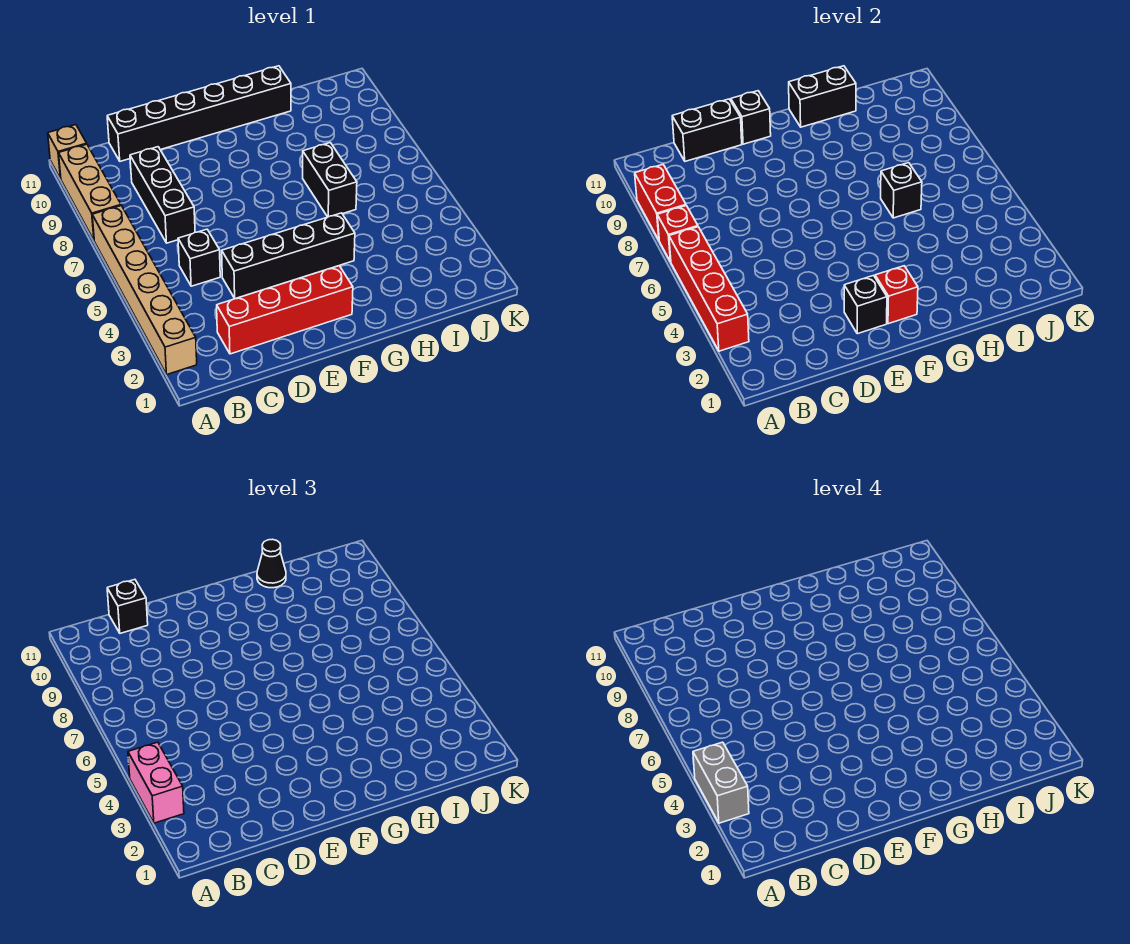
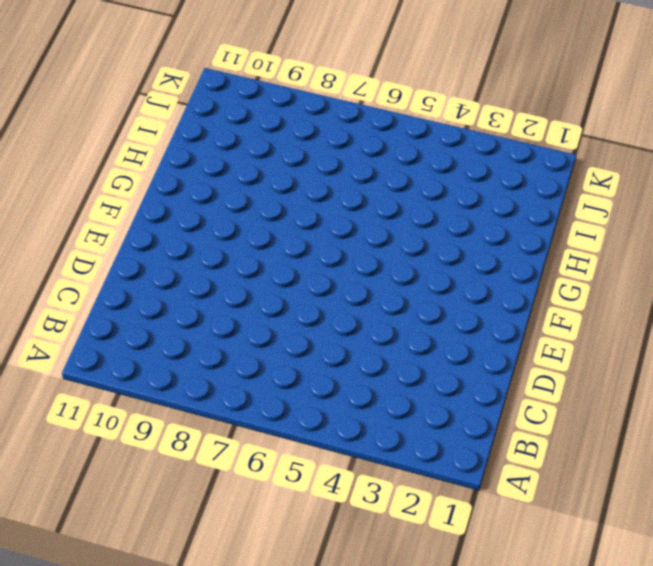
none -> tan brick A2:A7 level 1
none -> tan brick A8:A10 level 1
none -> tan brick A11 level 1

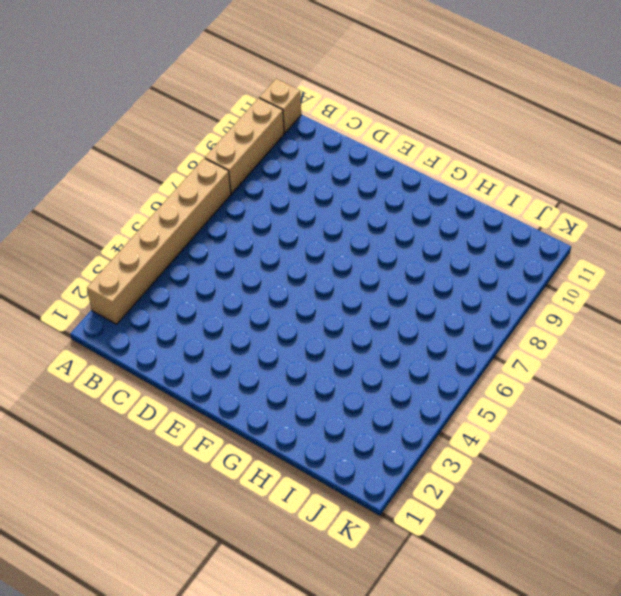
none -> red brick C2:F2 level 1
none -> black brick C5 level 1
none -> black brick C7:C9 level 1

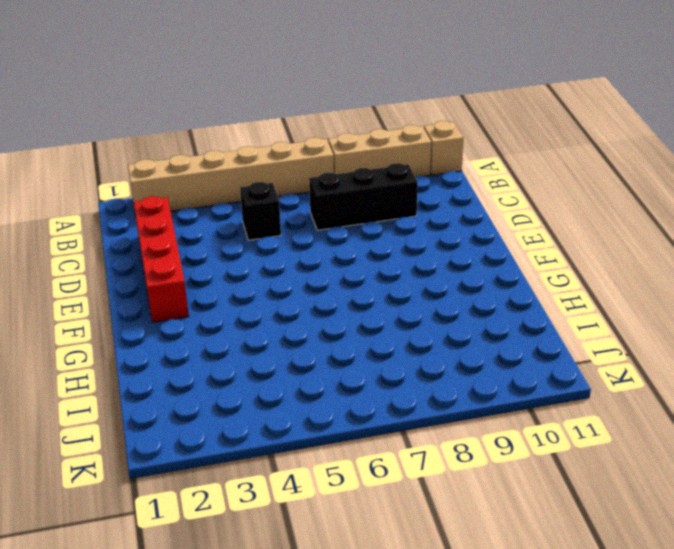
none -> black brick C11:H11 level 1
none -> black brick D4:G4 level 1
none -> black brick H6:H7 level 1

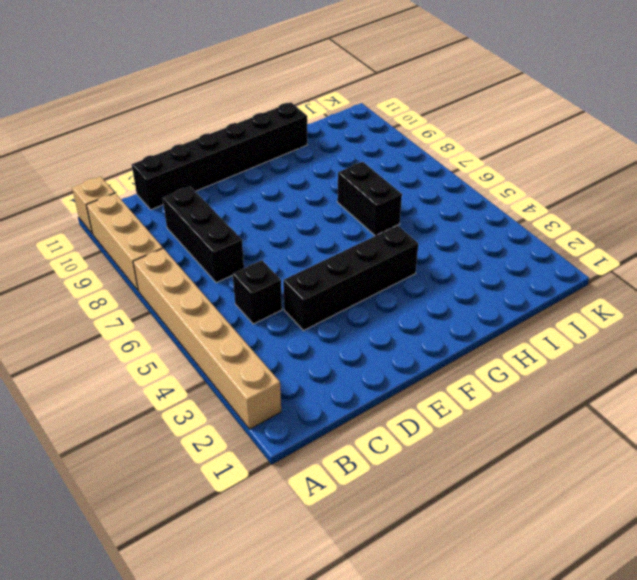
none -> red brick C2:F2 level 1
none -> red brick A3:A6 level 2
none -> red brick A7 level 2

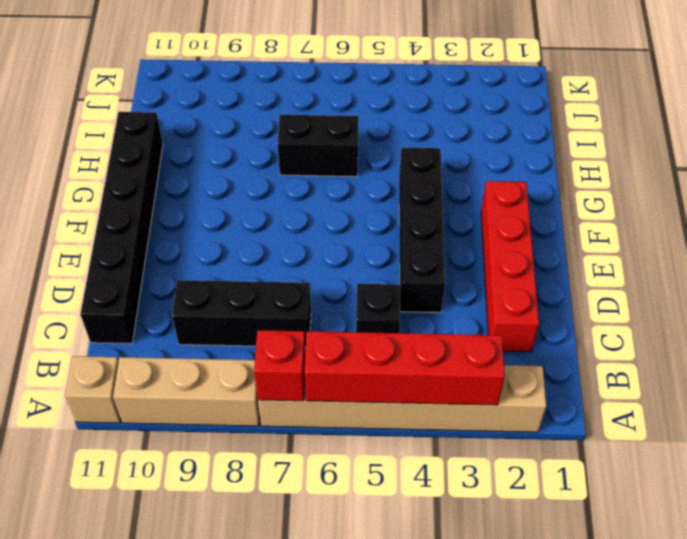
none -> red brick A8:A9 level 2
none -> black brick C11:D11 level 2
none -> black brick E2 level 2

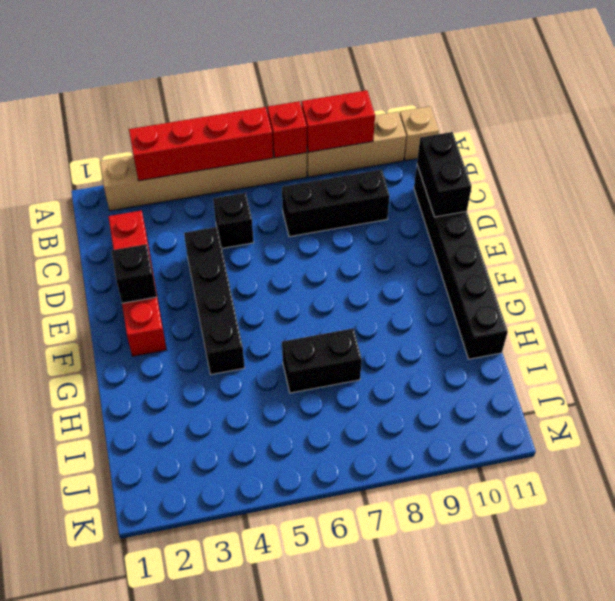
none -> black brick E11 level 2
none -> red brick F2 level 2
none -> black brick G11:H11 level 2

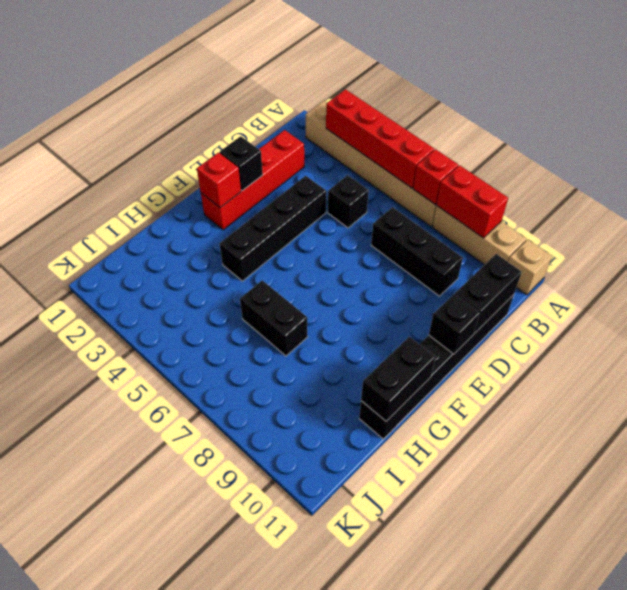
none -> black brick H6 level 2
none -> pink brick A3:A4 level 3
none -> black brick C11 level 3

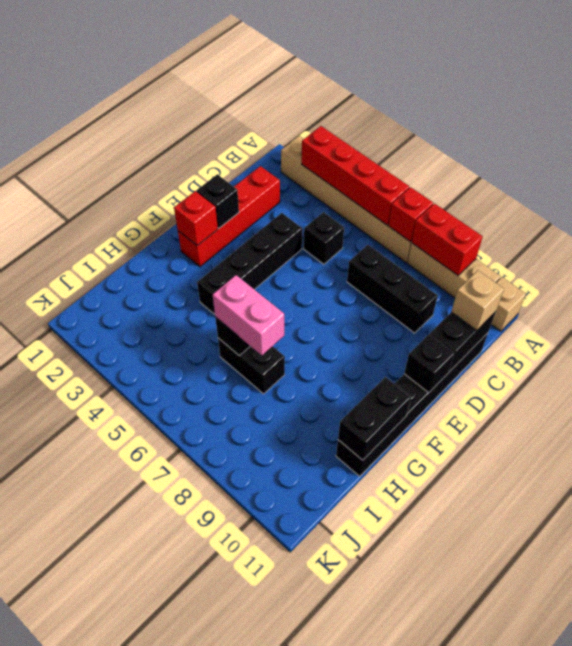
tan brick C11 level 3 -> black brick C11 level 3
pink brick H6:H7 level 3 -> pink brick A3:A4 level 3
none -> black cone H11 level 3
none -> grey brick A3:A4 level 4

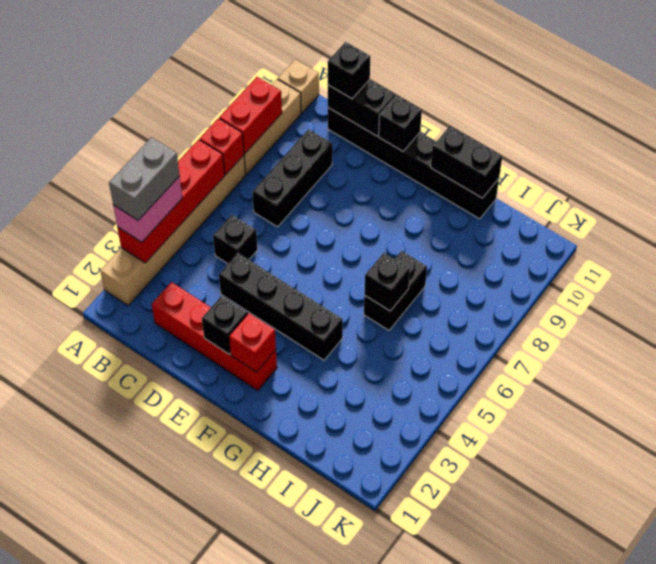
none -> black cone H11 level 3

